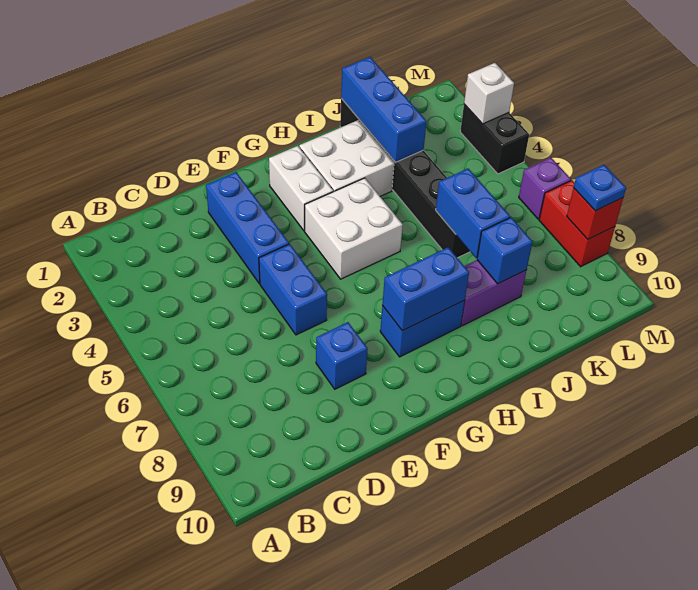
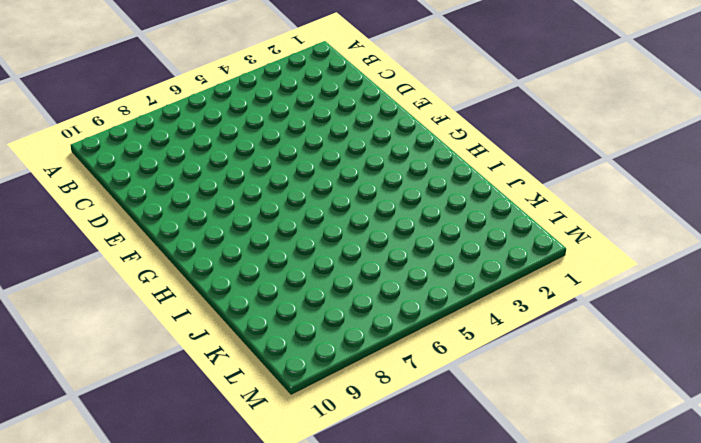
none -> blue brick E2:E4 level 1
none -> blue brick E5:E6 level 1
none -> blue brick E8 level 1

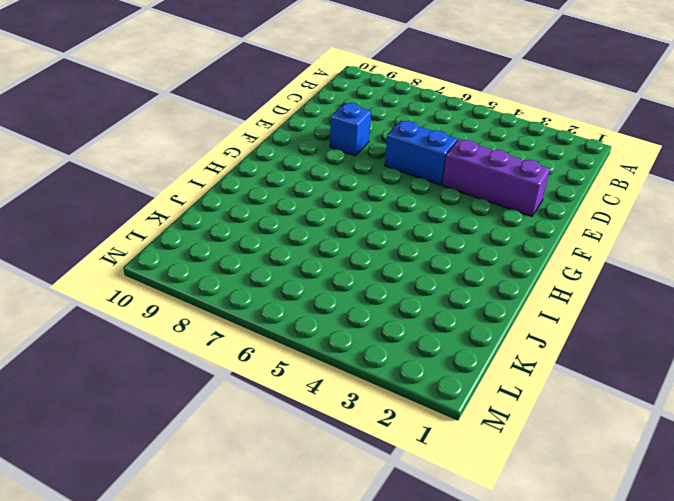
purple brick E2:E4 level 1 -> blue brick E2:E4 level 1
none -> white brick G2:G3 level 1
none -> white brick G4:H5 level 1
none -> blue brick G8:H8 level 1

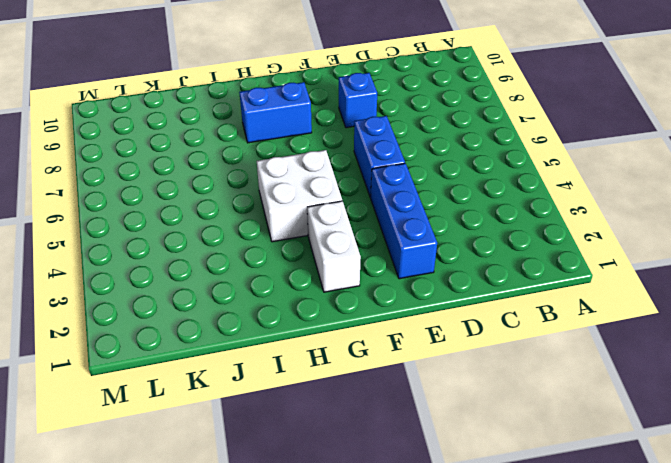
none -> white brick H2:I3 level 1
none -> purple brick I8:J8 level 1
none -> black brick J1:J6 level 1

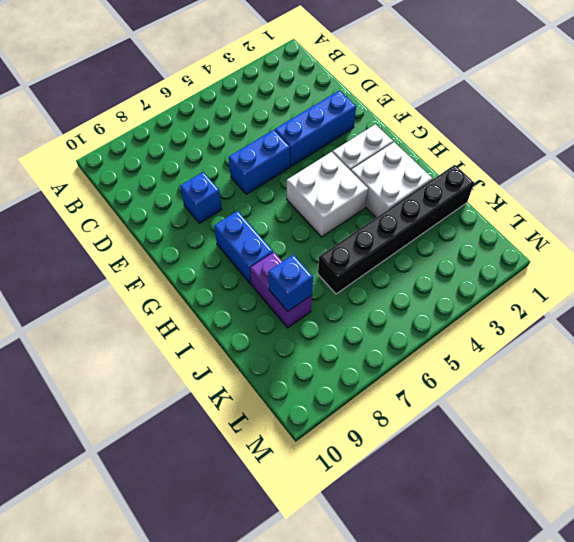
none -> black brick M3:M4 level 1
none -> purple brick M6 level 1
none -> red brick M7:M8 level 1

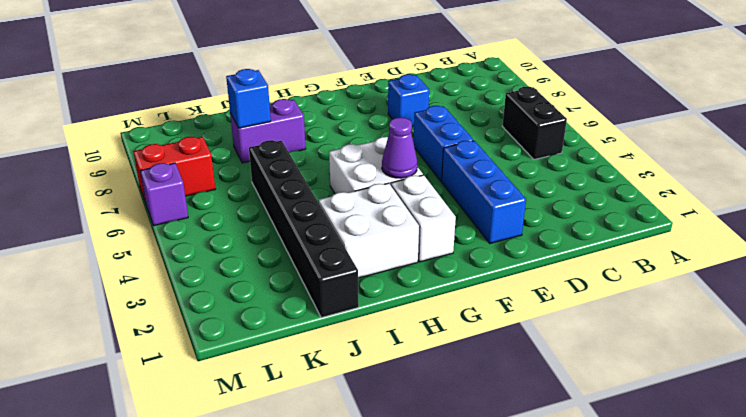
black brick B5:B6 level 1 -> black brick M3:M4 level 1
purple cone G4 level 2 -> none
red brick L7:M7 level 1 -> red brick M7:M8 level 1
none -> blue brick G8:H8 level 1
none -> blue brick G8:H8 level 2
none -> blue brick J1:J3 level 2

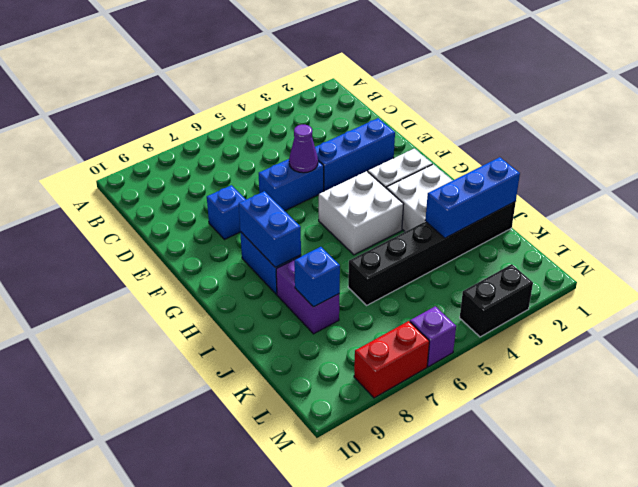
purple cone E5 level 2 -> none
none -> blue brick J6:J7 level 2
none -> white brick M3 level 2
none -> red brick M8 level 2

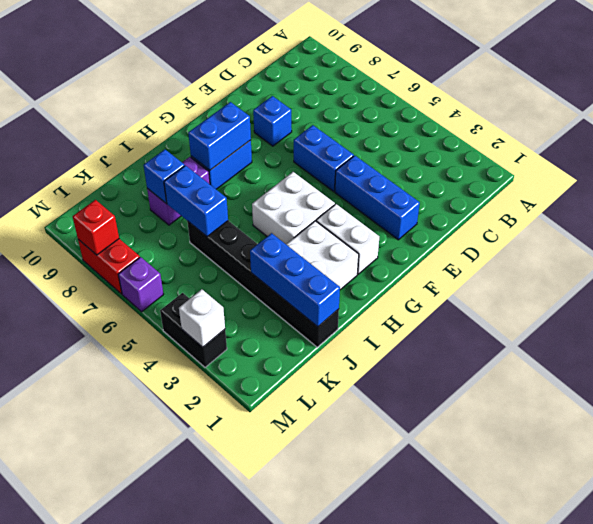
none -> blue plate M8 level 3

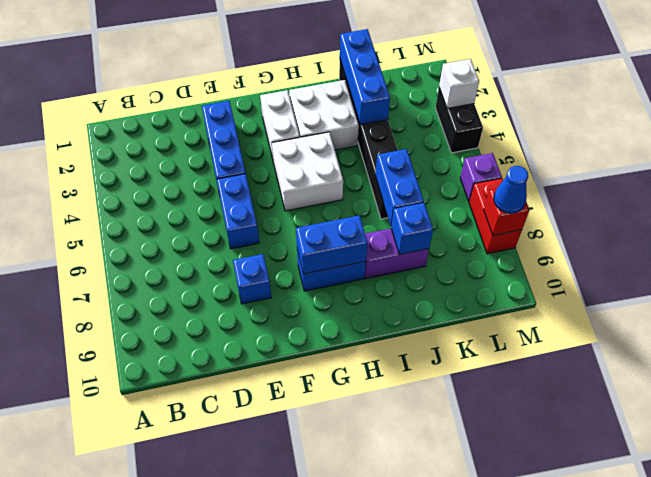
blue cone M8 level 3 -> blue plate M8 level 3

